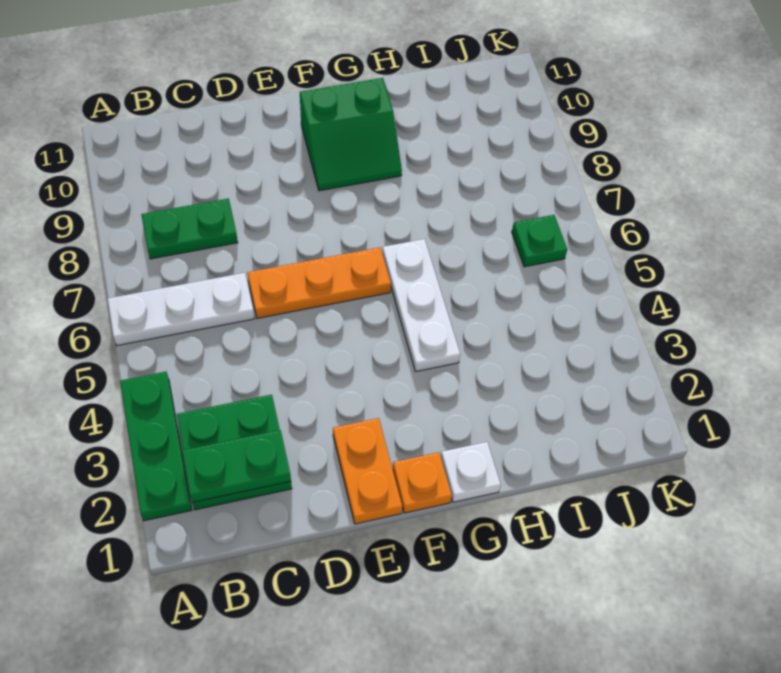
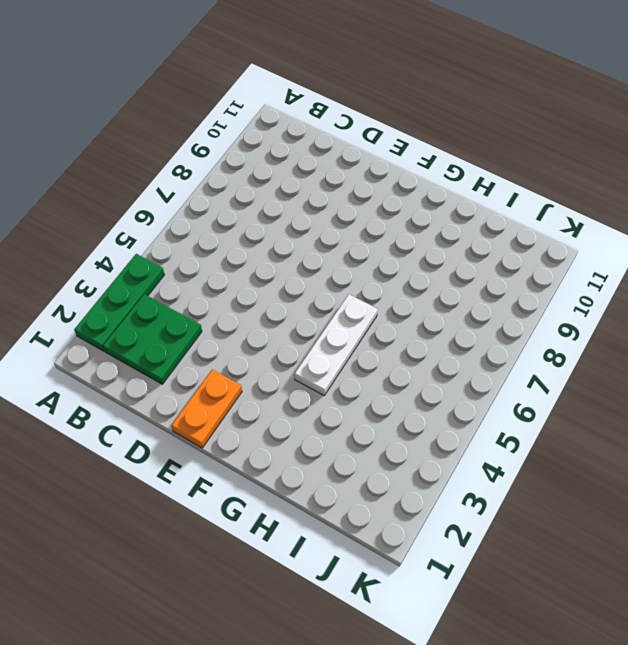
none -> white plate A6:C6 level 1
none -> green plate B8:C8 level 1
none -> orange plate D6:F6 level 1

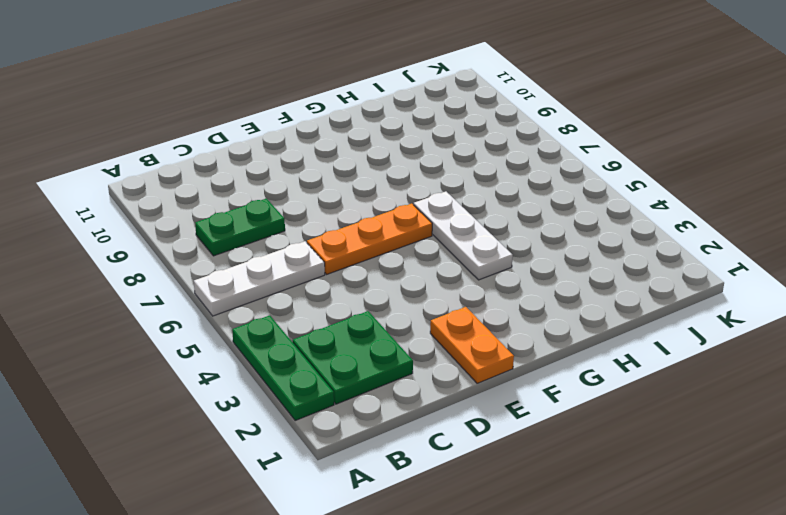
none -> orange plate F1 level 1
none -> green slope F9:G10 level 1 top 10
none -> white plate G1 level 1

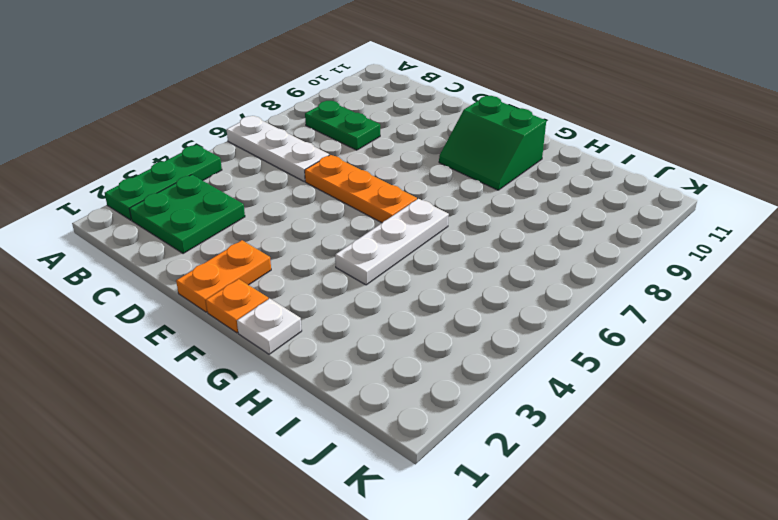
none -> green plate J6 level 1
none -> green plate B2:C2 level 2

